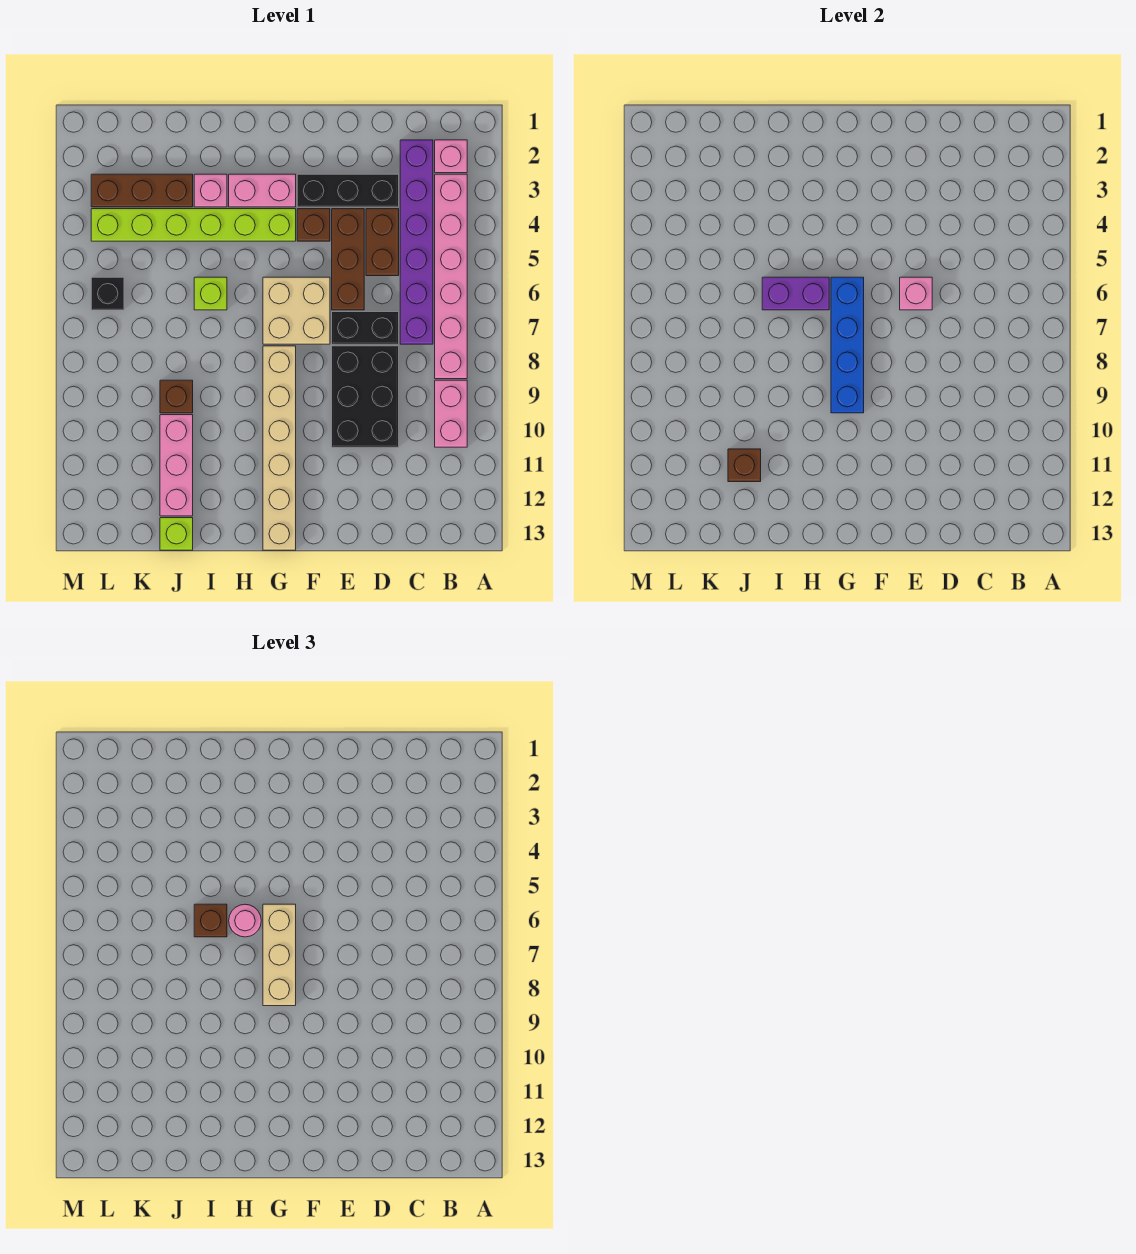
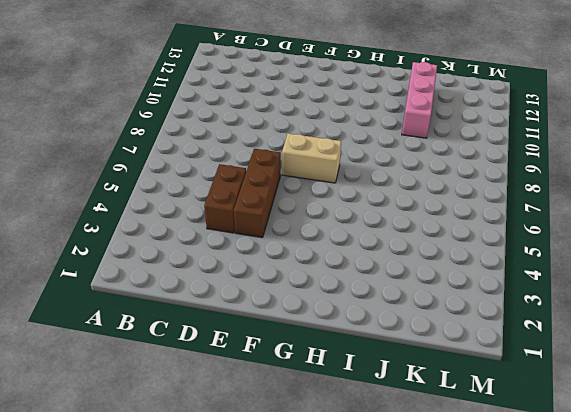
tan brick F7:G7 level 1 -> tan brick F6:G7 level 1
none -> pink brick B2 level 1
none -> pink brick B3:B8 level 1
none -> pink brick B9:B10 level 1

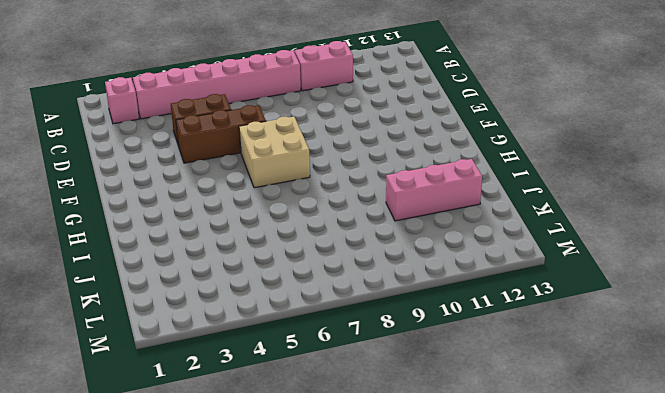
none -> purple brick C2:C7 level 1
none -> black brick D3:F3 level 1
none -> black brick D7:E7 level 1

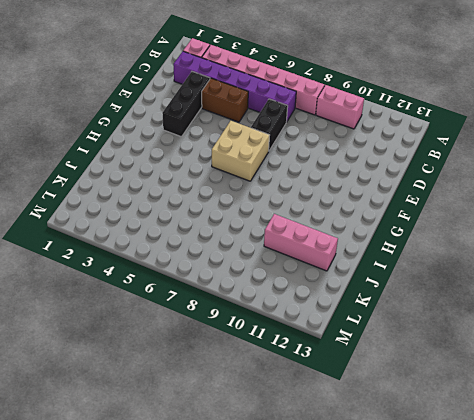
none -> black brick D8:E10 level 1
none -> brown brick E4:E6 level 1
none -> brown brick F4 level 1

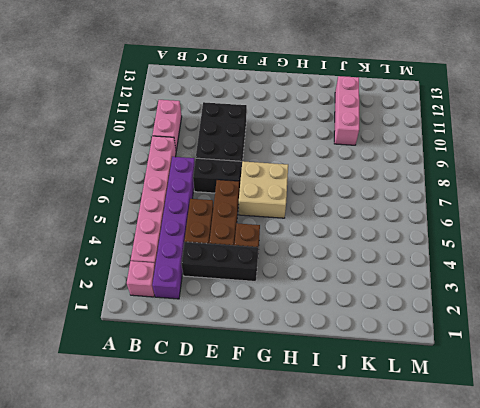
none -> pink brick G3:H3 level 1
none -> lime brick G4:L4 level 1
none -> tan brick G8:G13 level 1

